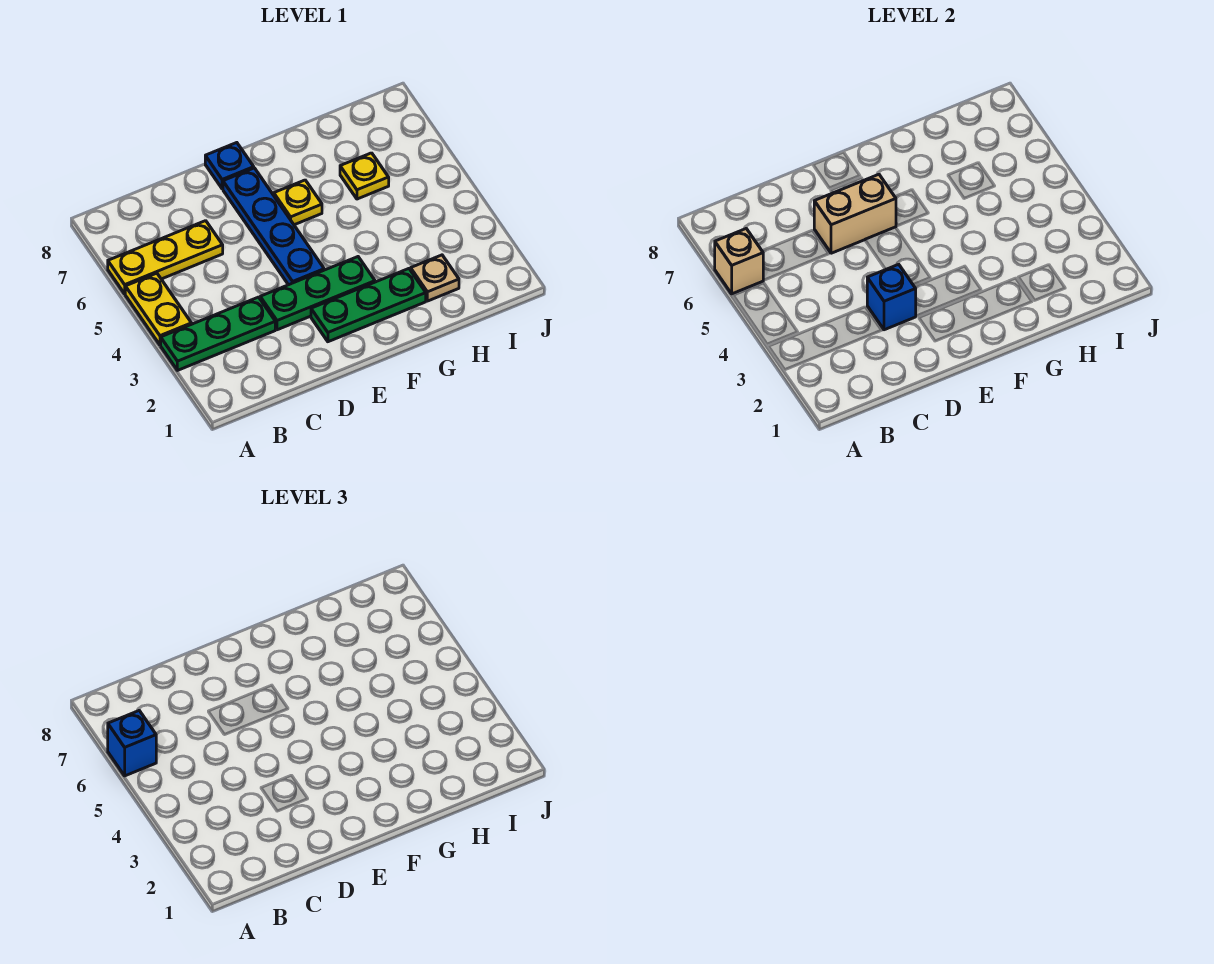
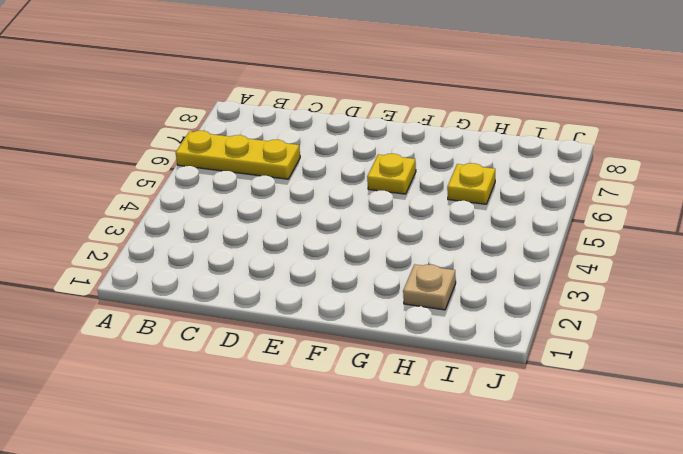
none -> green plate A3:C3 level 1
none -> yellow plate A4:A5 level 1
none -> green plate D3:F3 level 1

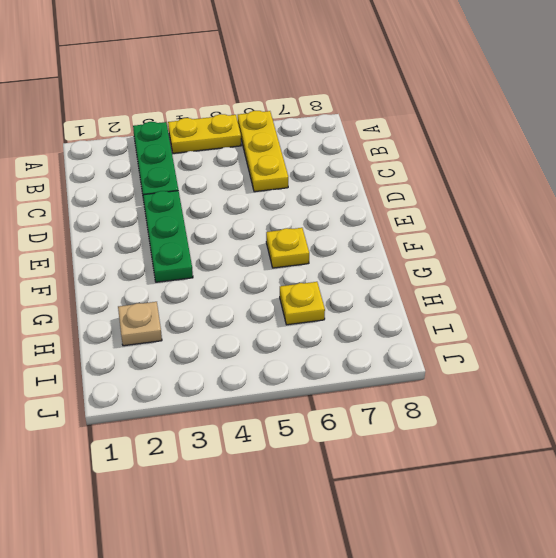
none -> green plate E2:G2 level 1
none -> blue plate E4:E7 level 1
none -> blue plate E8 level 1

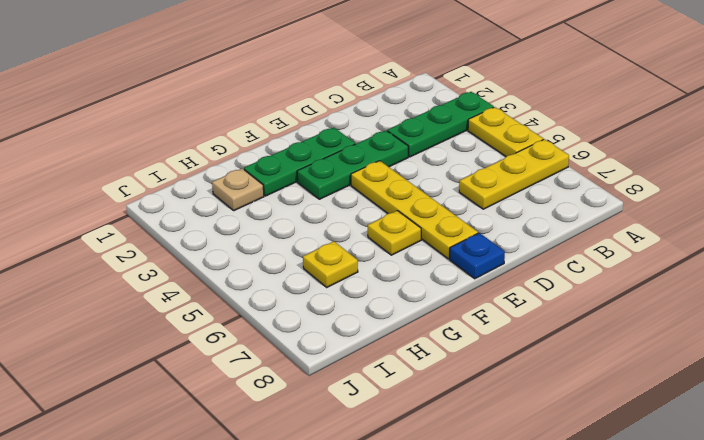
yellow plate E4:E7 level 1 -> blue plate E4:E7 level 1
none -> tan brick A6 level 2
none -> blue brick D3 level 2
none -> tan brick D6:E6 level 2

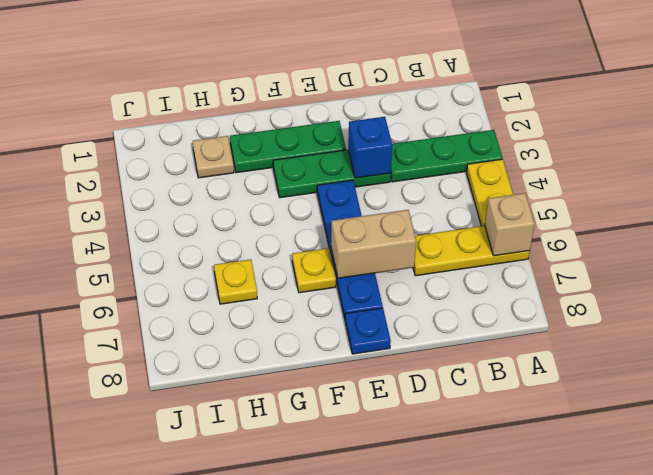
none -> blue brick A6 level 3

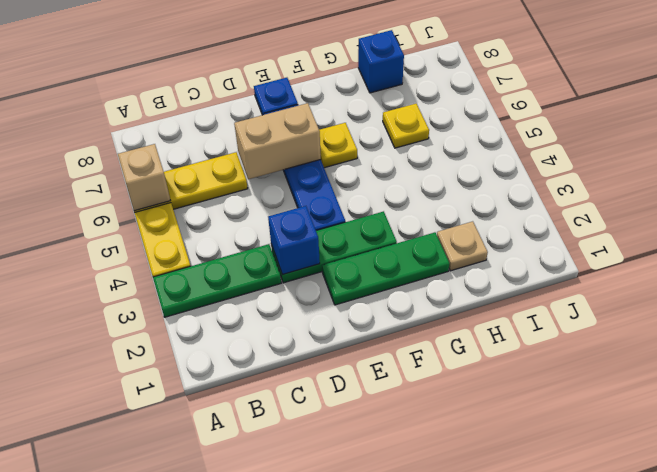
blue brick H8 level 1 -> blue brick A6 level 3

